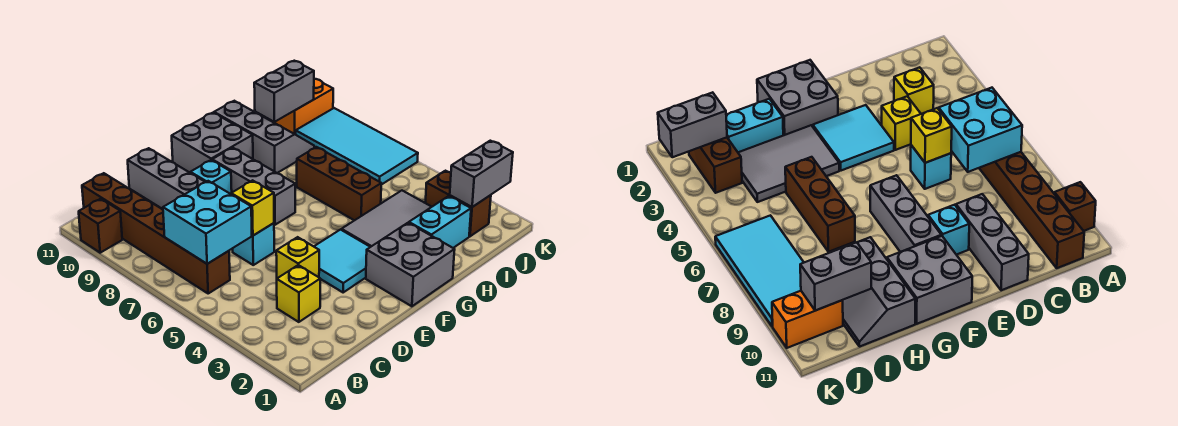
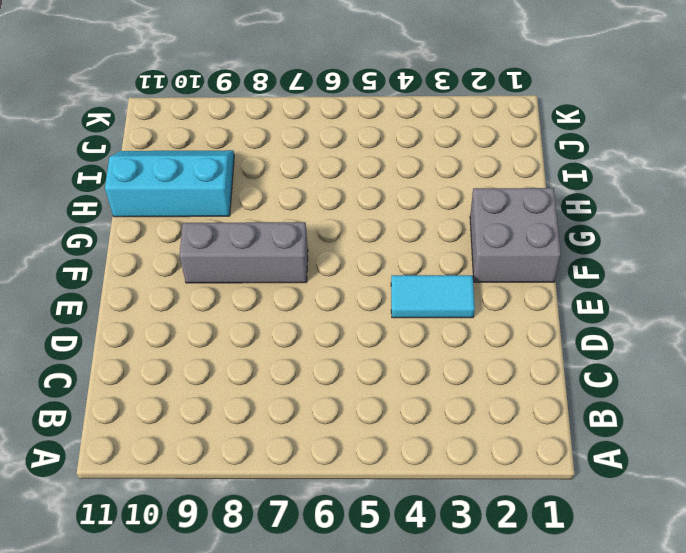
cyan tile E3:E4 level 1 -> cyan tile E3:F4 level 1
cyan slope H9:I11 level 1 top H -> grey slope H9:I11 level 1 top H
none -> brown brick A10 level 1
none -> brown brick B6:B11 level 1
none -> yellow brick C3 level 1

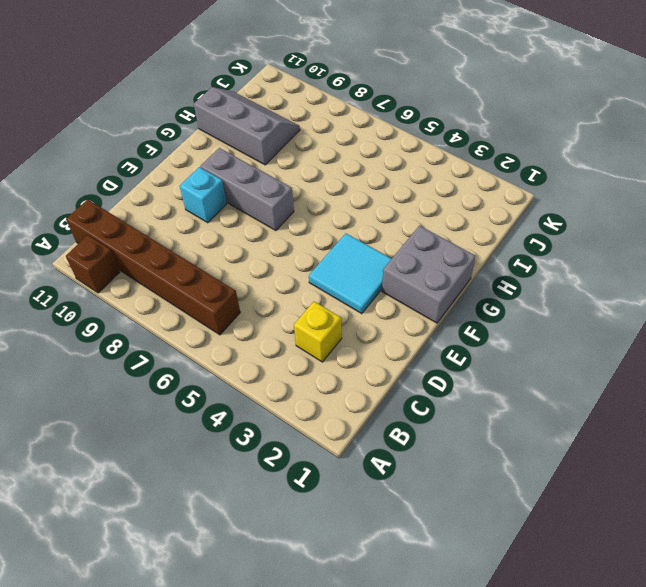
none -> yellow brick D4 level 1
none -> cyan brick D6 level 1
none -> grey brick D9:D11 level 1

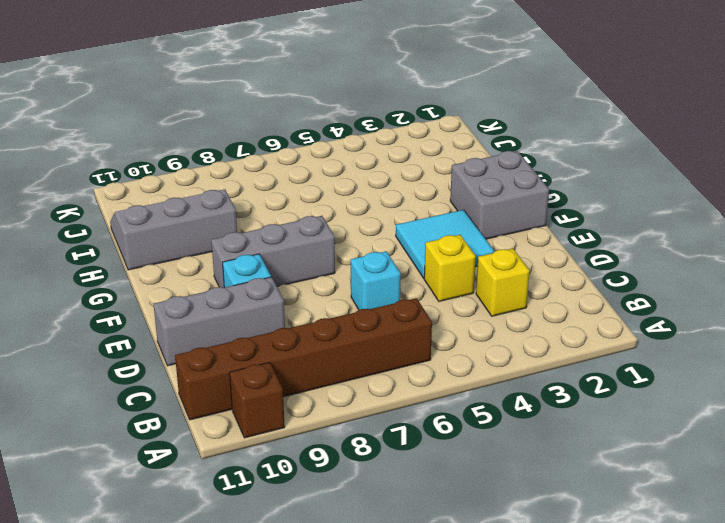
none -> grey brick F10:G11 level 1
none -> grey tile G3:I4 level 1
none -> cyan brick H2:I2 level 1

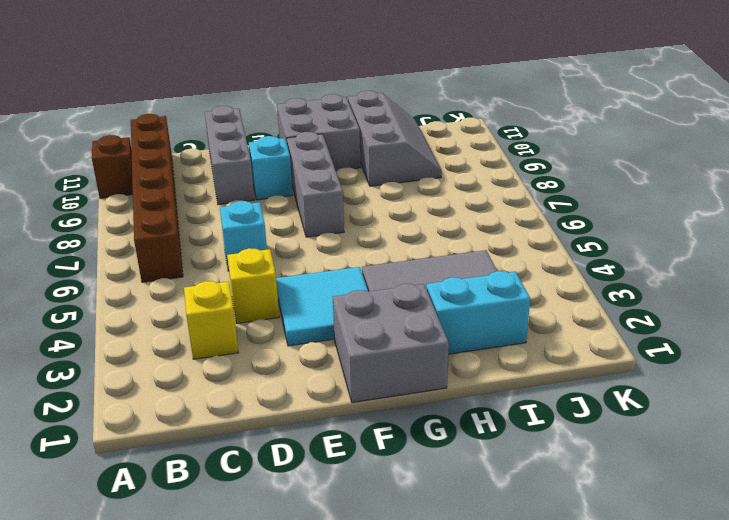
none -> brown brick H5:H7 level 1
none -> brown brick J2:J3 level 1
none -> cyan tile J6:K9 level 1

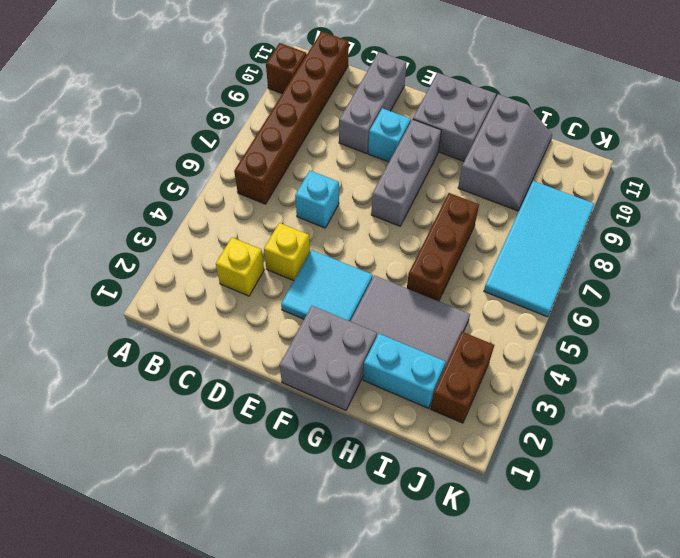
none -> orange brick J10:K10 level 1
none -> cyan brick B6:C7 level 2
none -> yellow brick D6 level 2

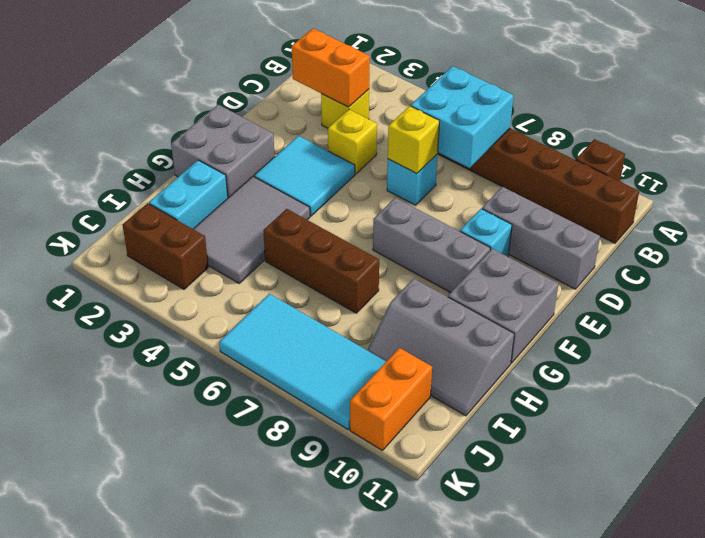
orange brick C2:C3 level 2 -> none
none -> grey brick I10:J10 level 2
none -> grey brick J2:K2 level 2

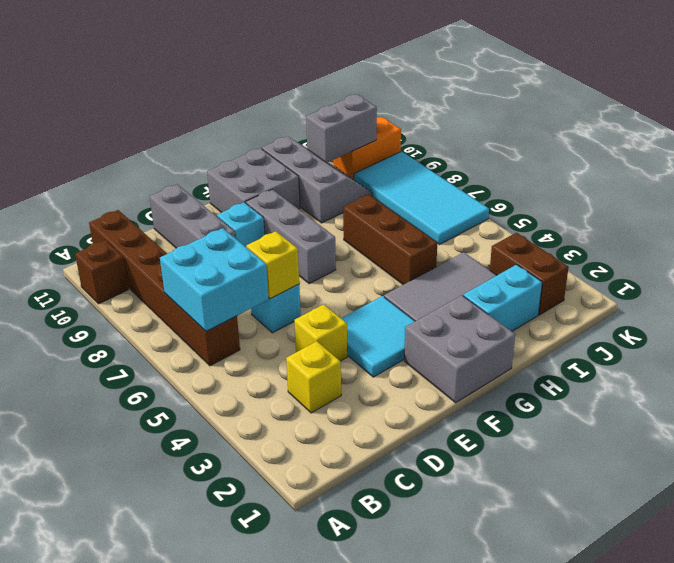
none -> grey brick J2:K2 level 2

